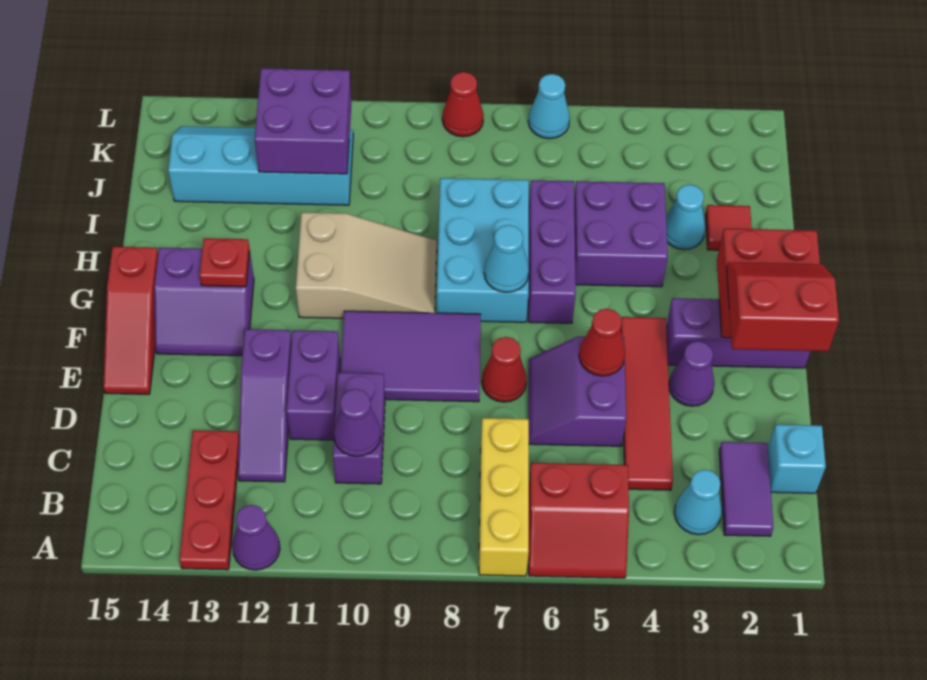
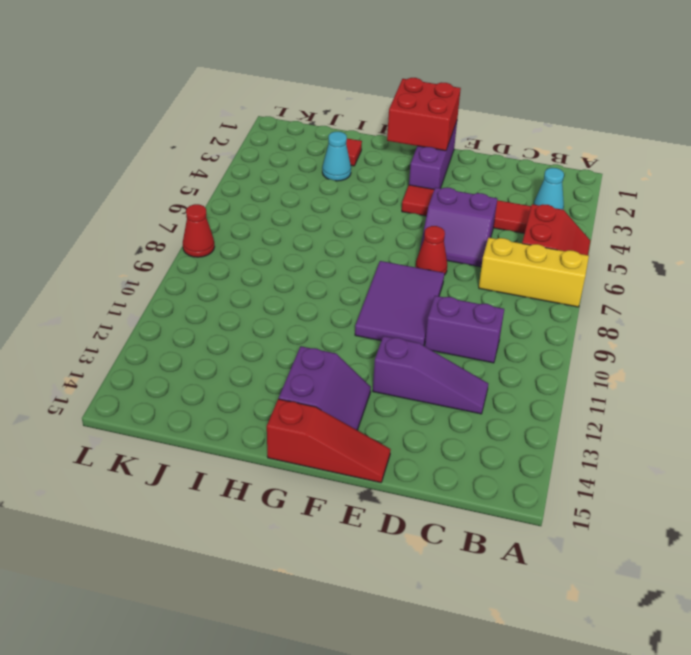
none -> purple cone A12 level 1
none -> red plate A13:C13 level 1
none -> purple tile B2:C2 level 1
none -> cyan brick C1 level 1

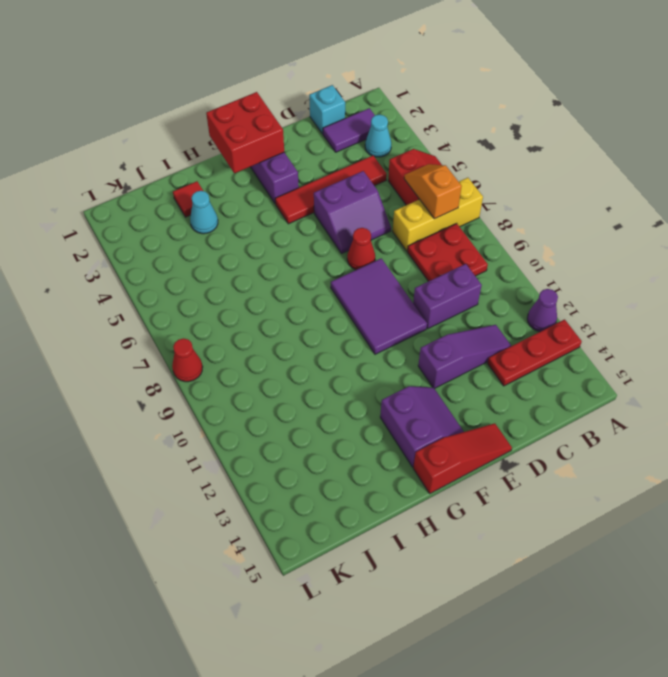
orange slope B6:B7 level 2 top 7 -> none
red plate B8:C9 level 1 -> none
none -> purple brick D11:E11 level 1
none -> purple cone E3 level 1
none -> purple brick G6:I6 level 1
none -> cyan brick G7:I8 level 1

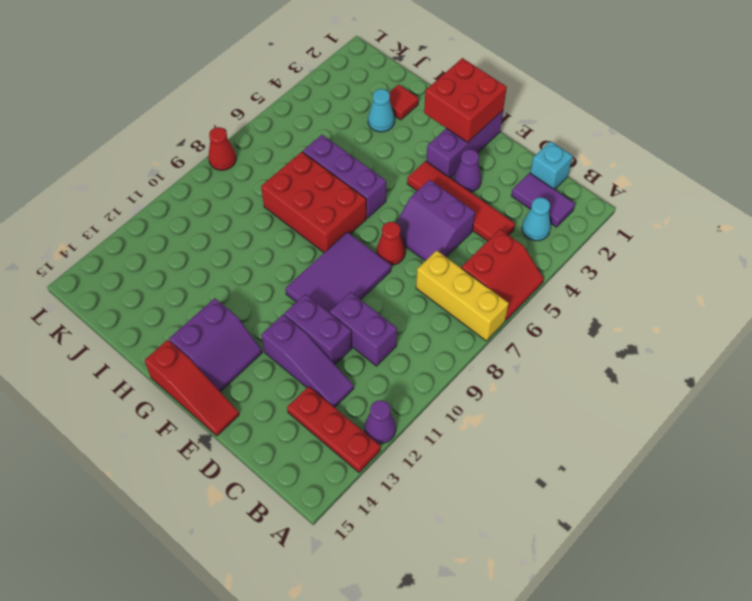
red brick G7:I8 level 1 -> cyan brick G7:I8 level 1
none -> tan slope G9:H11 level 1 top 11
none -> purple brick H4:I5 level 1
none -> cyan slope J11:K14 level 1 top J
none -> cyan cone L6 level 1

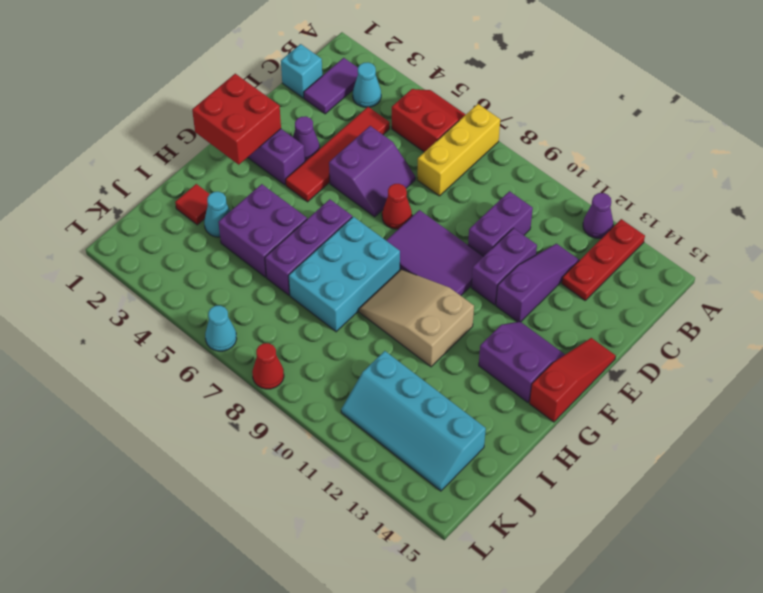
none -> purple cone C10 level 2
none -> red cone E5 level 2
none -> cyan cone G7 level 2
none -> red plate G13 level 2

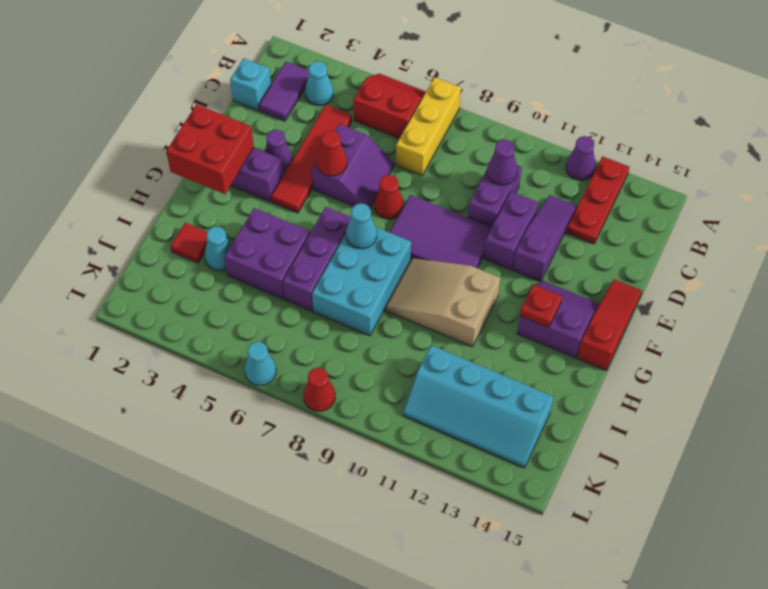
none -> purple brick J11:K12 level 2
none -> red slope E1:F2 level 3 top E

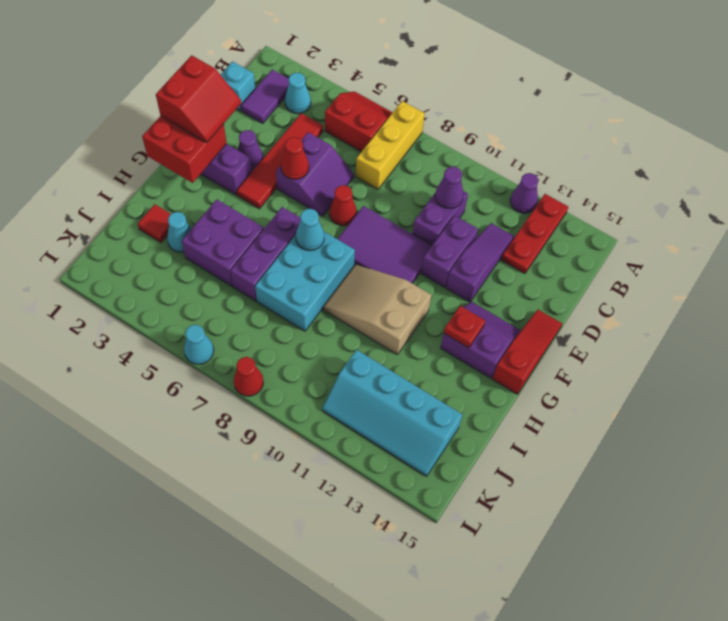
red slope E1:F2 level 3 top 1 -> red slope E1:F2 level 3 top E
none -> purple brick J11:K12 level 2

